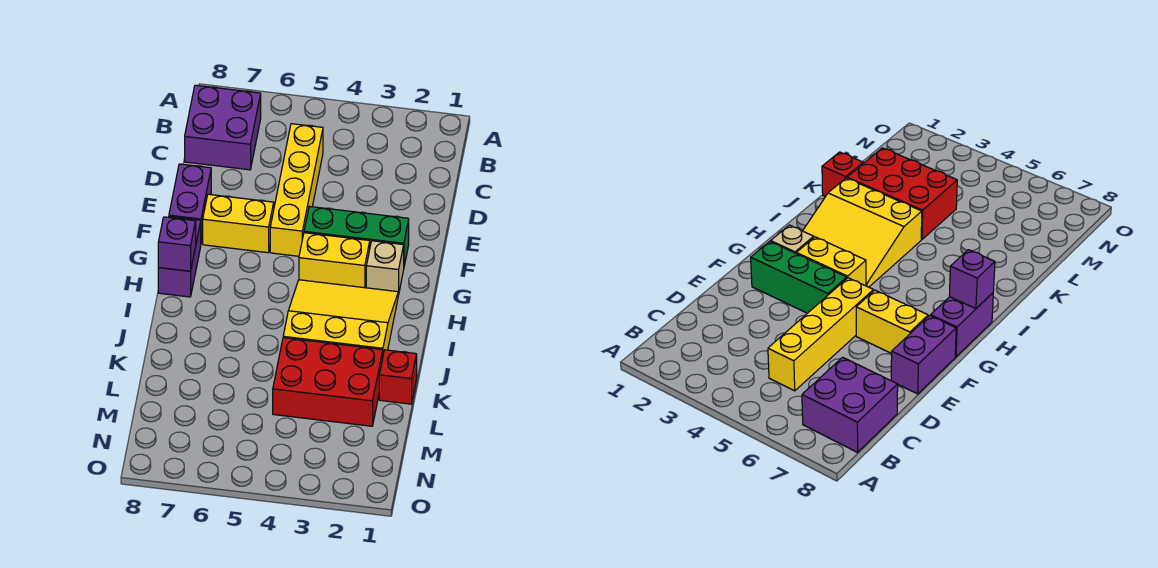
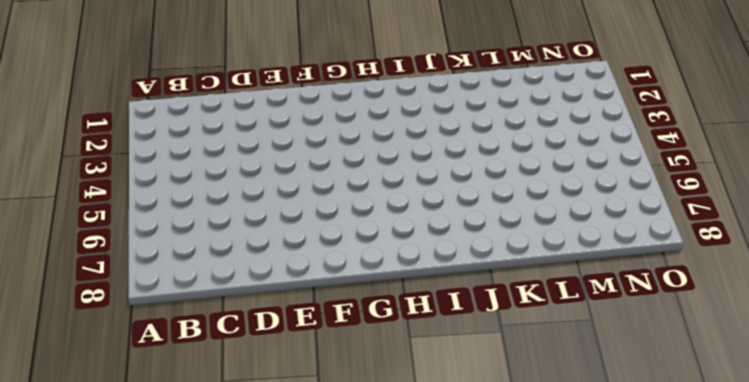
none -> purple brick B7:C8 level 1
none -> yellow brick C5:F5 level 1
none -> purple brick E8:F8 level 1

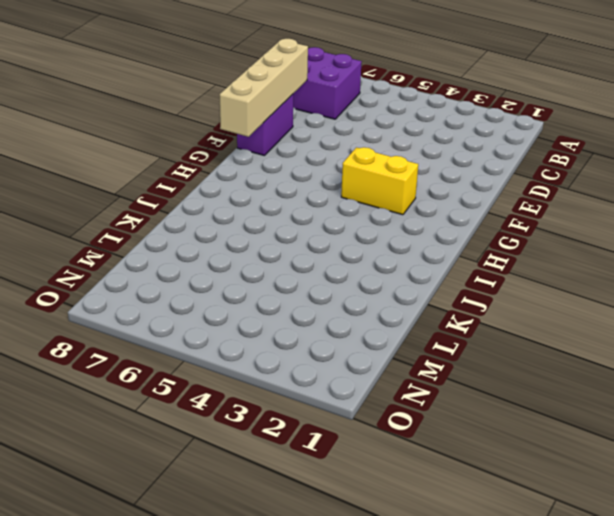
tan brick D8:G8 level 2 -> none
none -> yellow brick C5:F5 level 1
none -> green brick F2:F4 level 1
none -> yellow brick F6:F7 level 1

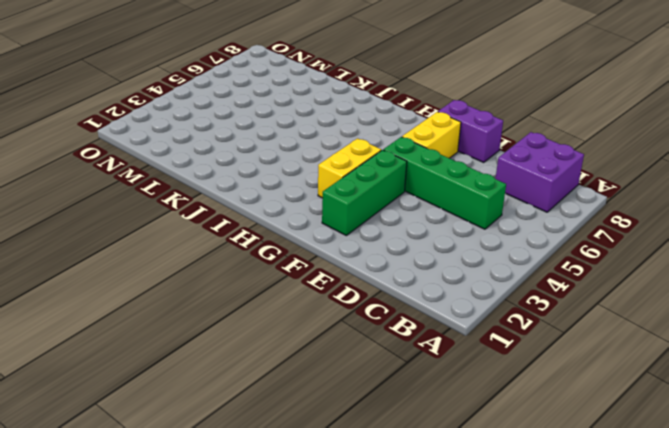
green brick C5:F5 level 1 -> yellow brick C5:F5 level 1
none -> tan brick G2 level 1
none -> purple brick G8:H8 level 1
none -> yellow slope H2:J4 level 1 top J

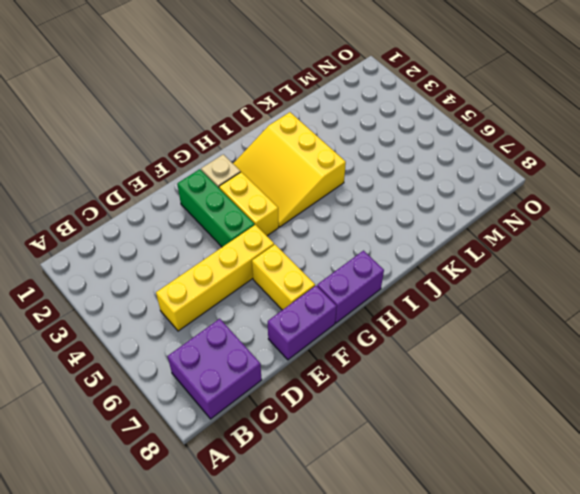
none -> red brick K1 level 1
none -> red brick K2:L4 level 1
none -> purple brick H8 level 2

